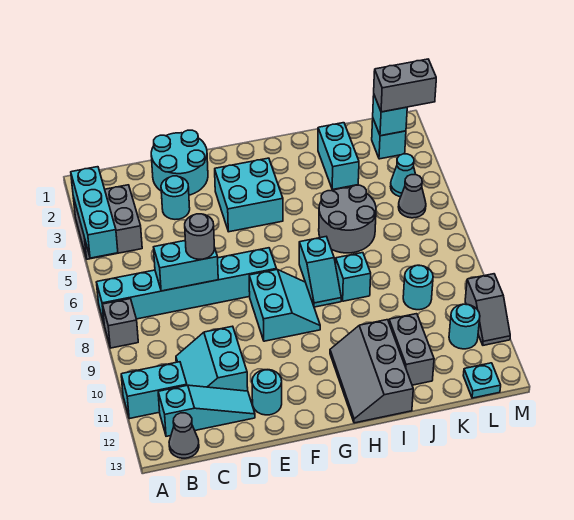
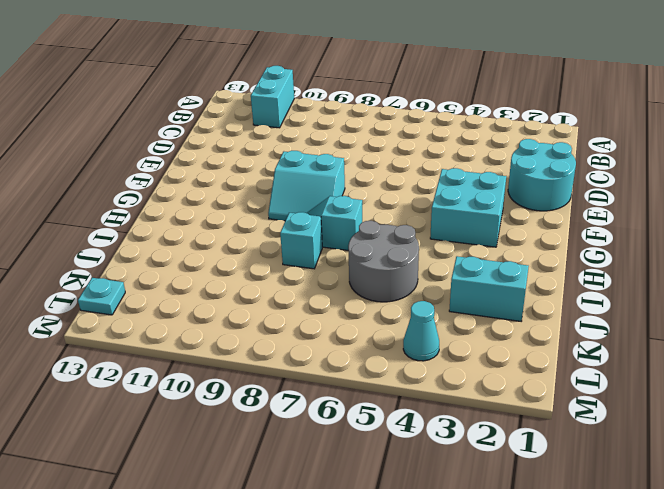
none -> grey brick A3:B4 level 1
none -> cyan brick A7:F7 level 1
none -> grey brick A8 level 1
none -> cyan slope B12:D12 level 1 top B

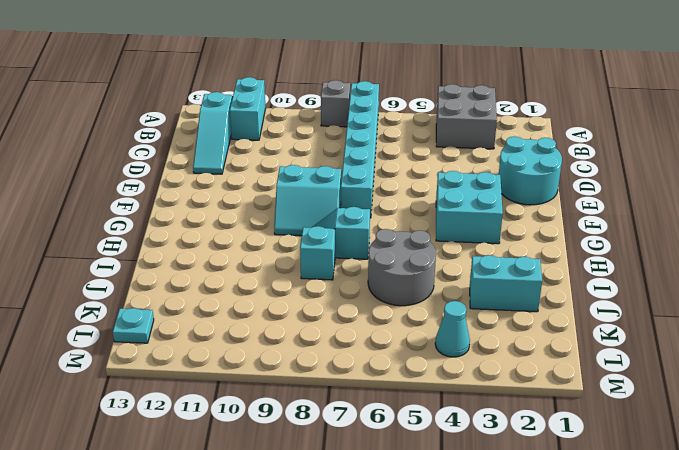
none -> grey cone B13 level 1
none -> cyan slope C10:D11 level 1 top D
none -> cyan round brick D3 level 1
none -> cyan round brick E12 level 1

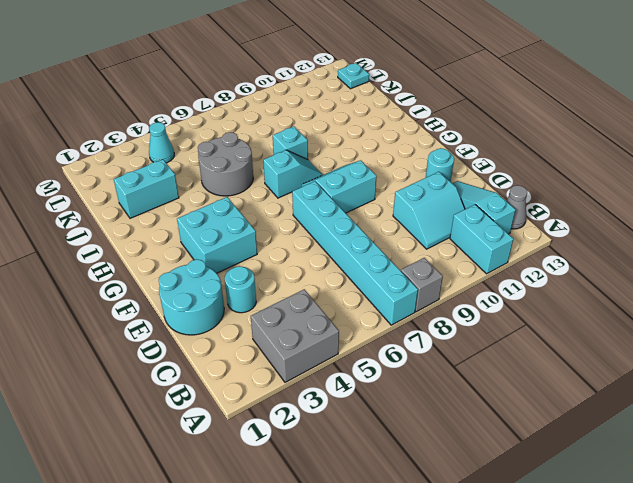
none -> grey slope H11:I13 level 1 top I
none -> grey brick J11:J12 level 1
none -> cyan round brick K9 level 1
none -> cyan brick L2 level 1

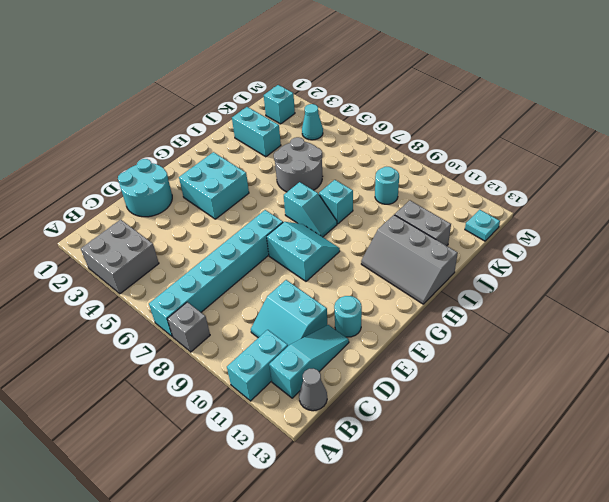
none -> cyan round brick D3 level 1
none -> grey cone L5 level 1
none -> cyan round brick L11 level 1
none -> grey slope M10:M11 level 1 top 10

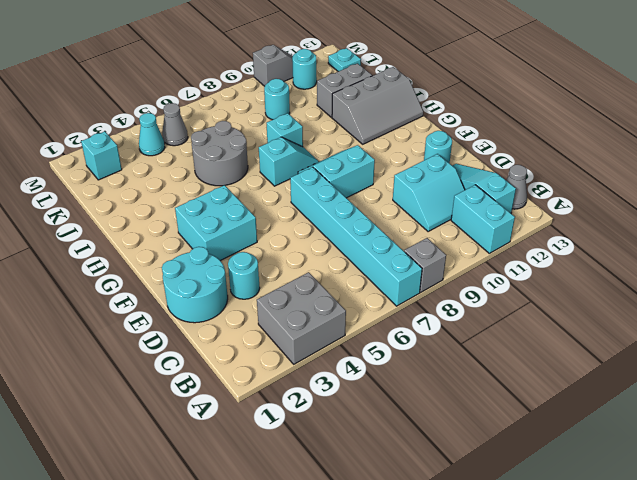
none -> cyan brick J2:J3 level 1
none -> cyan brick A3:A5 level 2
none -> cyan brick C7:D7 level 2
none -> cyan brick L2 level 2

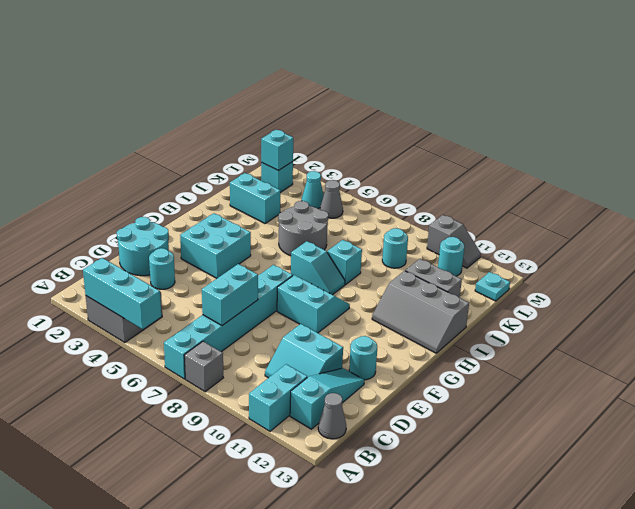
none -> grey round brick D7 level 3
none -> grey brick L2:M2 level 3

